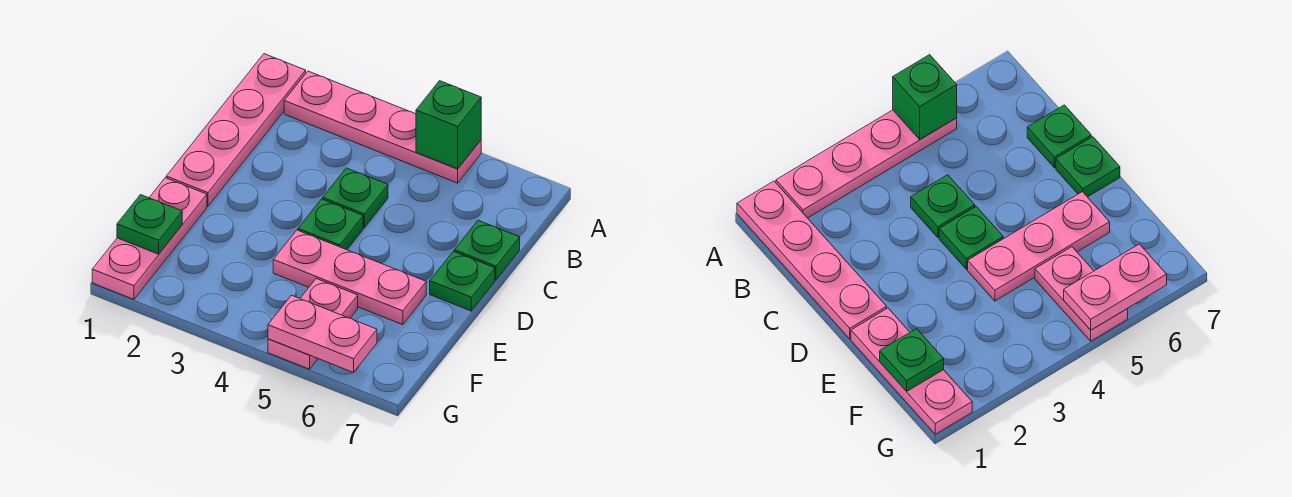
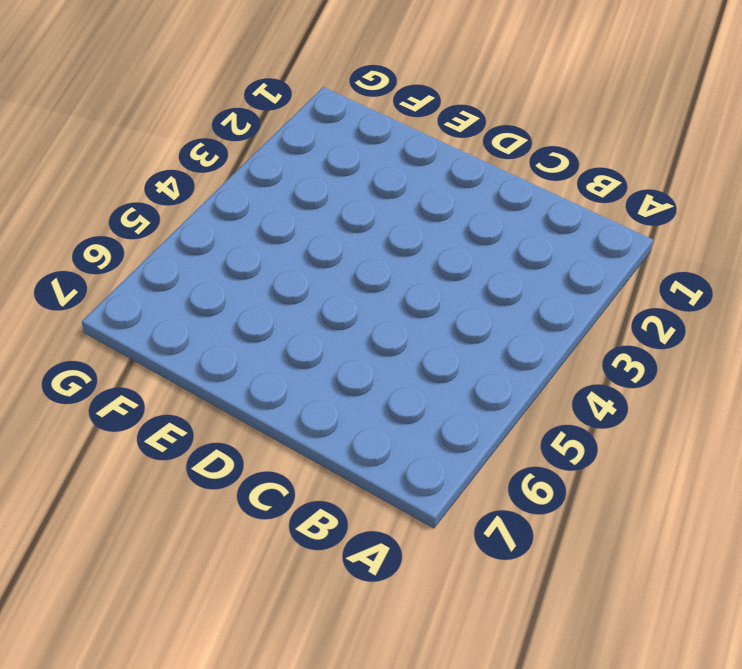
none -> pink plate A1:D1 level 1
none -> pink plate A2:A5 level 1
none -> green plate C4 level 1

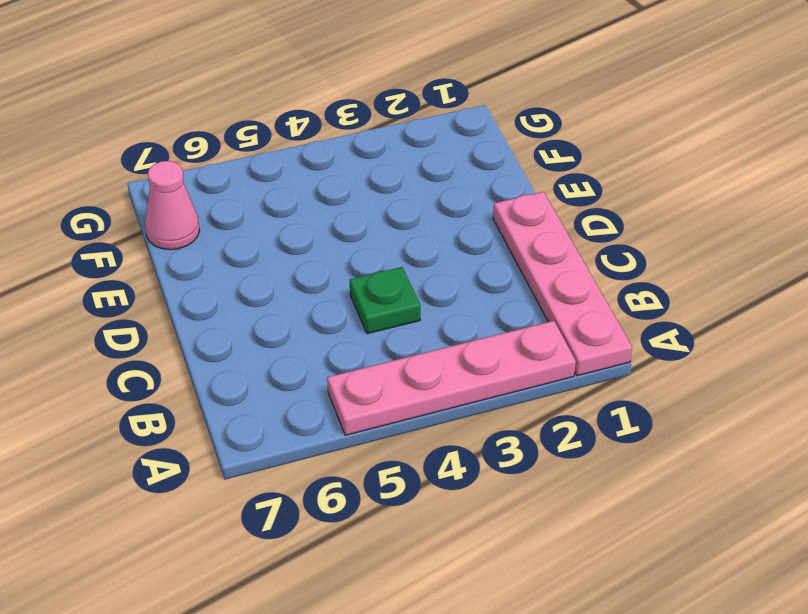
pink cone F7 level 1 -> none
none -> green plate C7 level 1
none -> green plate D4 level 1
none -> green plate D7 level 1

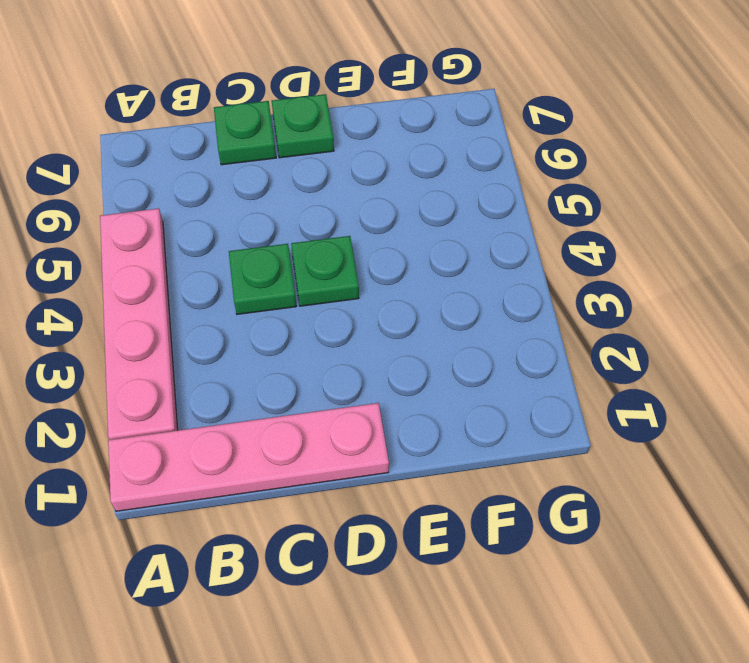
none -> pink plate E1:G1 level 1
none -> pink plate E4:E6 level 1
none -> pink plate F5:G5 level 1

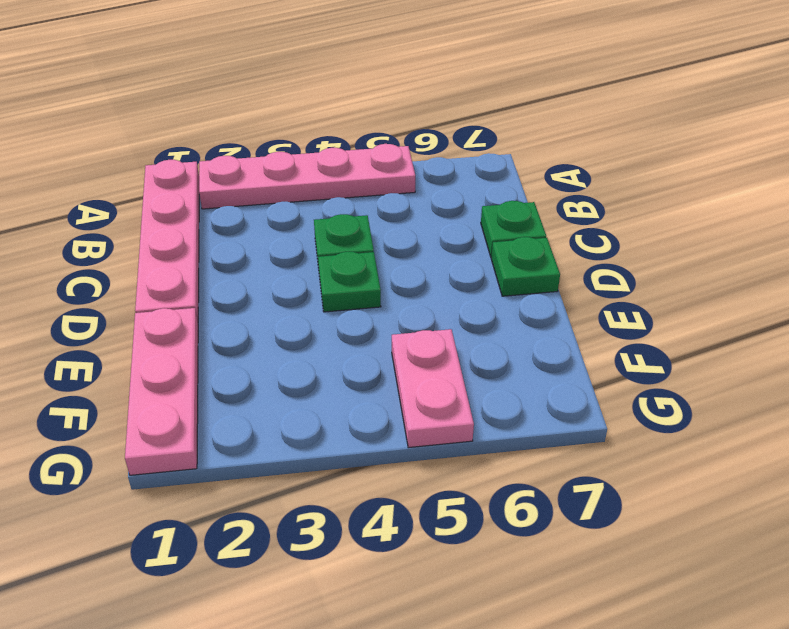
none -> pink plate E4:E6 level 1
none -> green brick A5 level 2
none -> green plate F1 level 2

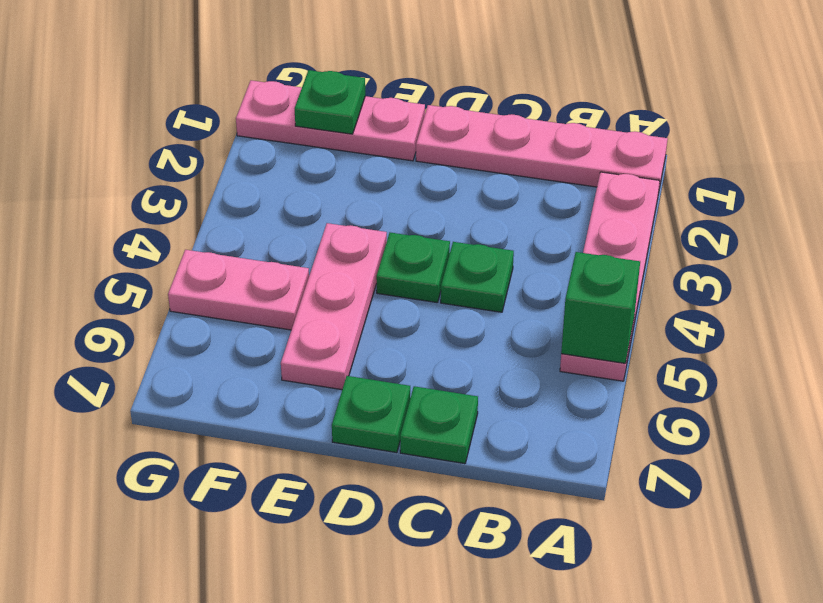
none -> pink plate G5:G6 level 2

